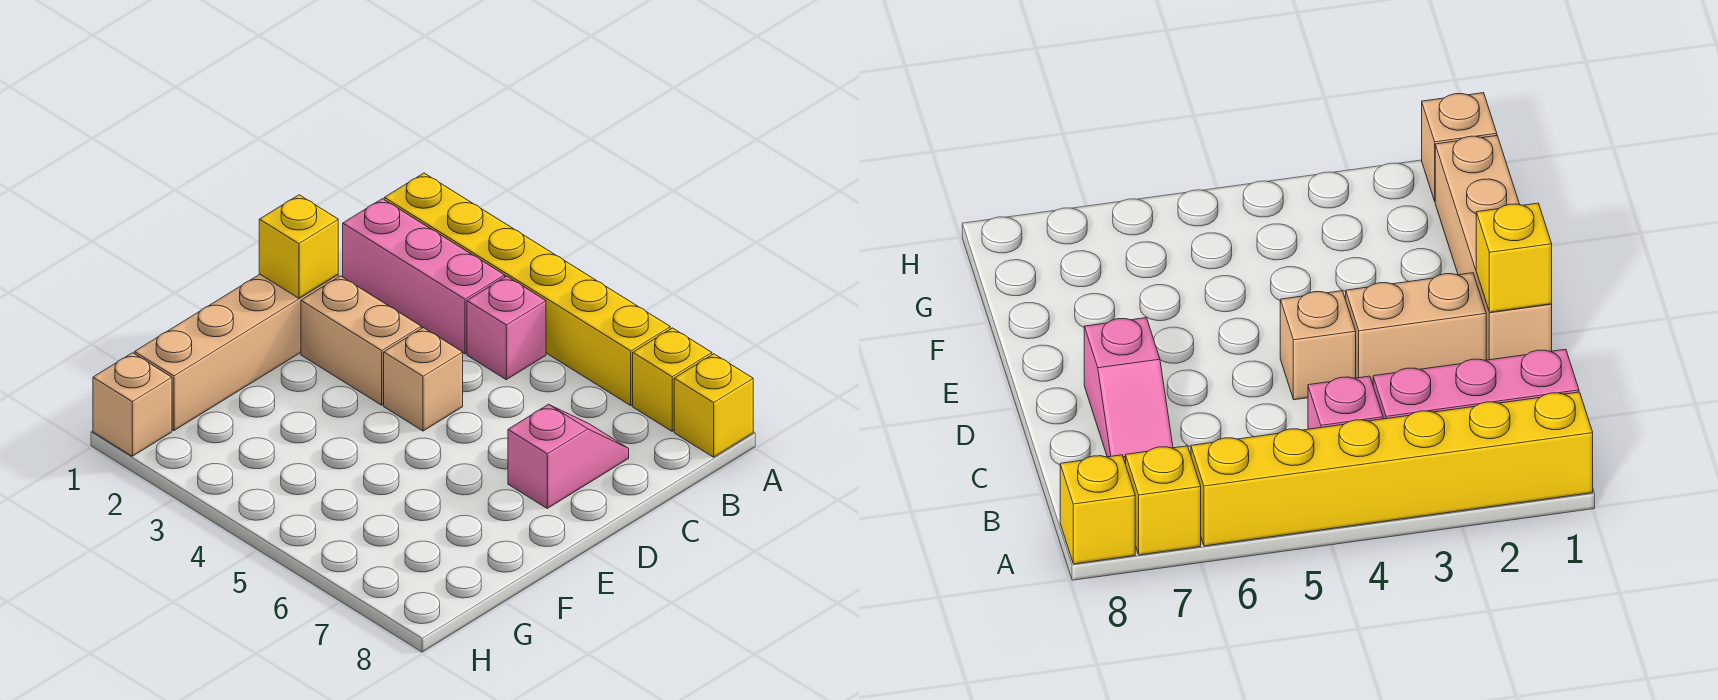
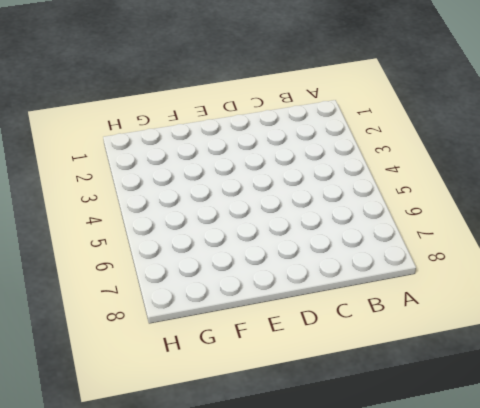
none -> yellow brick A1:A6 level 1
none -> yellow brick A7 level 1

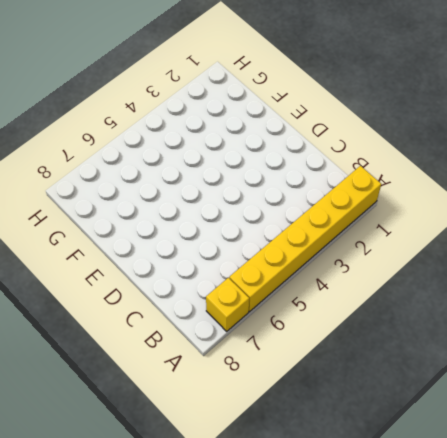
none -> yellow brick A8 level 1
none -> pink brick B1:B3 level 1

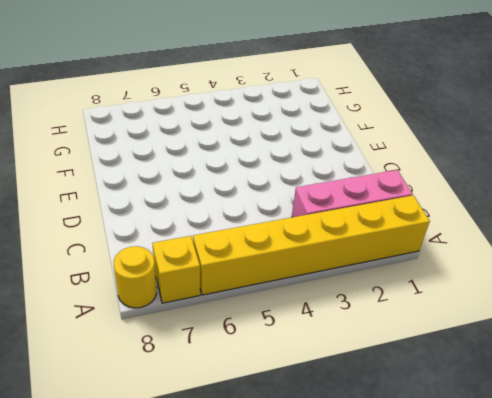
yellow round brick A8 level 1 -> yellow brick A8 level 1
none -> pink brick B4 level 1
none -> pink slope C7:D7 level 1 top D

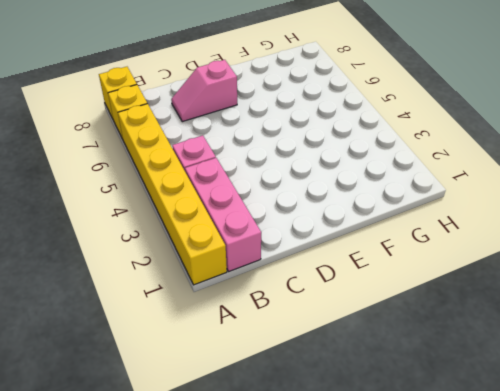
none -> tan brick D1:G1 level 1
none -> tan brick D2:D3 level 1

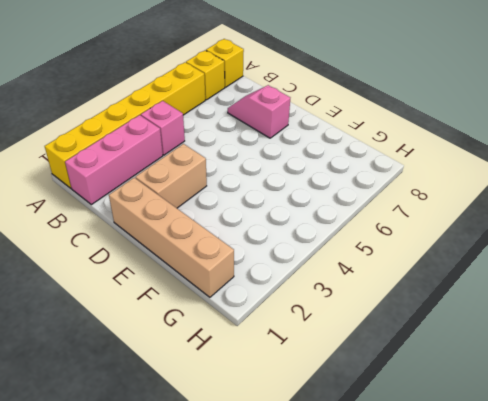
none -> tan brick D4 level 1
none -> tan brick H1 level 1

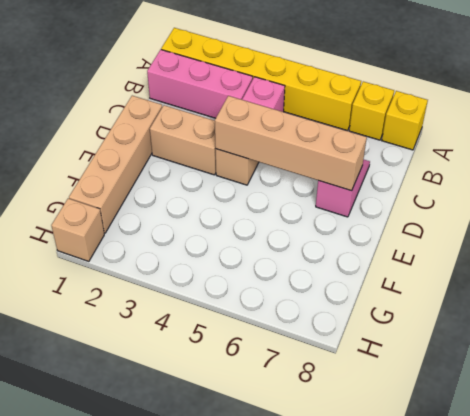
tan brick D4:D7 level 2 -> none
none -> yellow brick D1 level 2

